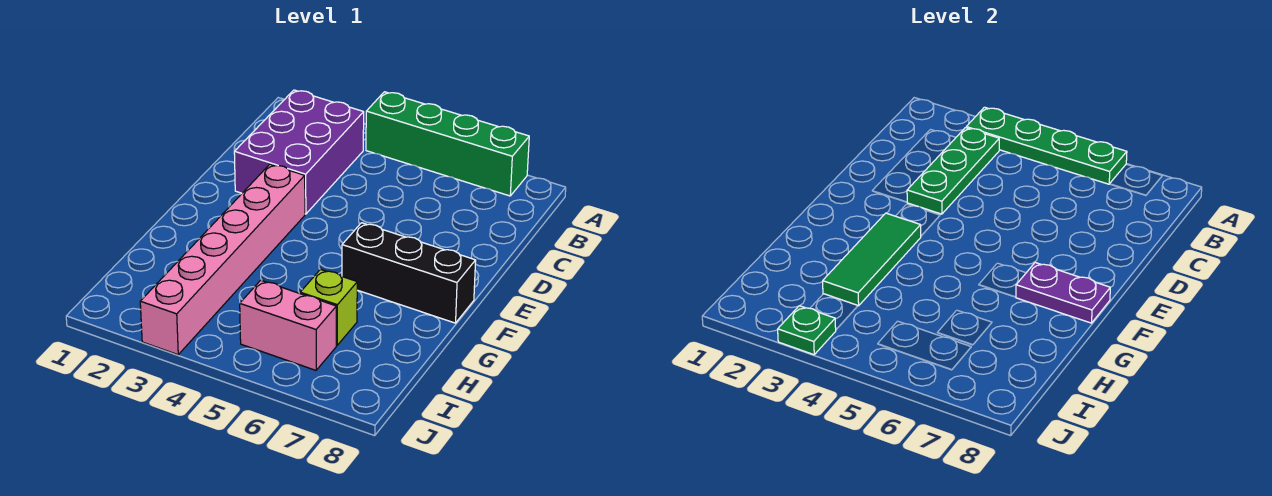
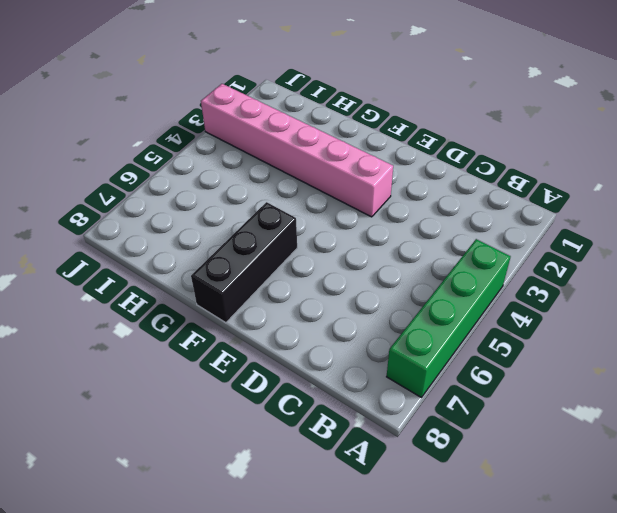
none -> purple brick B2:D3 level 1
none -> lime brick H6 level 1

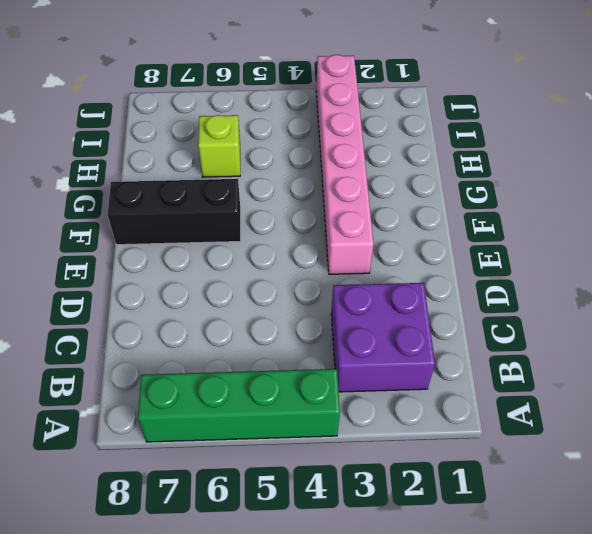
purple brick B2:C3 level 1 -> purple brick B2:D3 level 1
none -> pink brick I5:I6 level 1
none -> green plate A3:A6 level 2

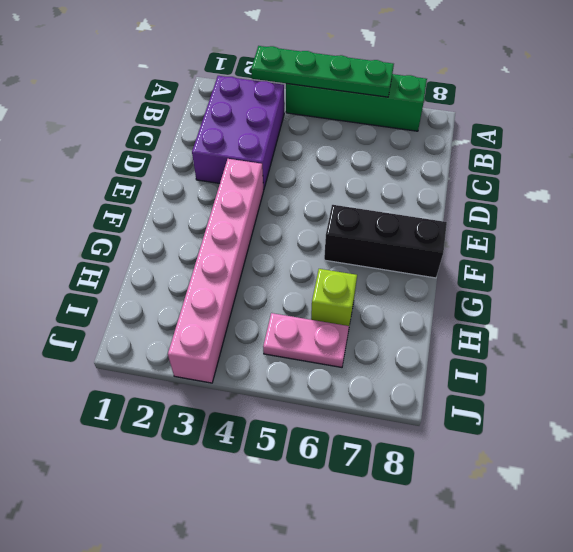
pink plate I5:I6 level 1 -> pink brick I5:I6 level 1
none -> green plate B3:D3 level 2
none -> green tile F3:H3 level 2

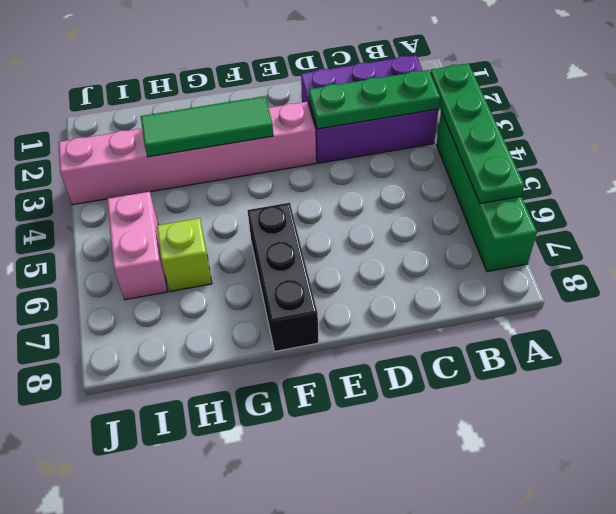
none -> purple plate F7:F8 level 2
none -> green plate J3 level 2

